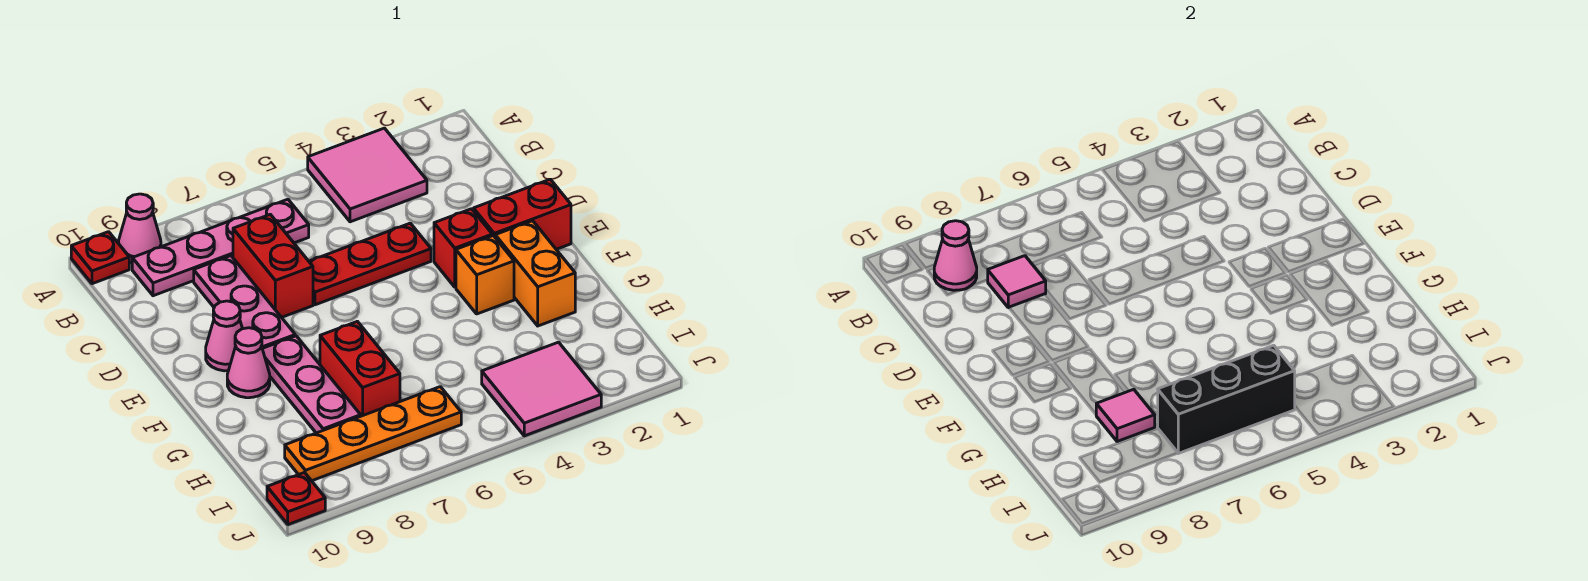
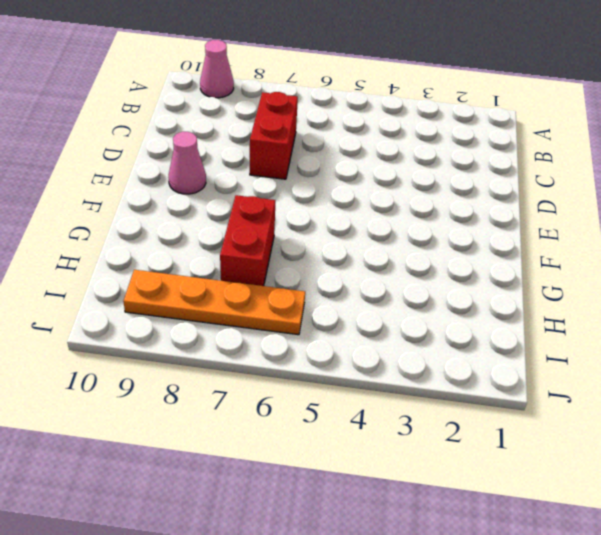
none -> pink tile A3:B4 level 1
none -> red plate A10 level 1
none -> pink plate B6:B9 level 1

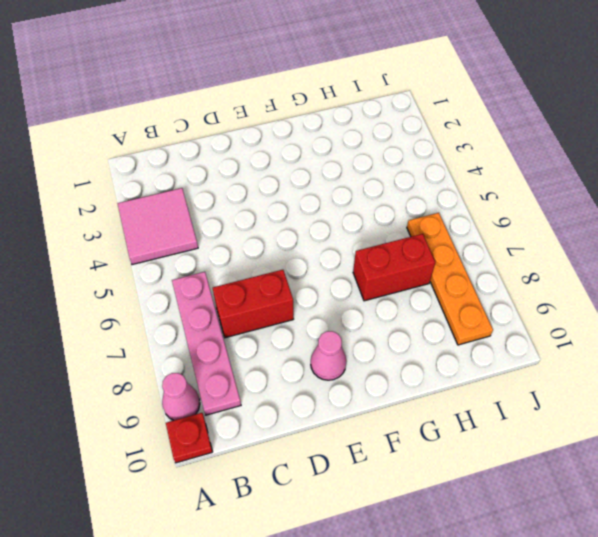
none -> pink plate C8:E8 level 1
none -> red plate D4:D6 level 1
none -> red brick E1:E2 level 1

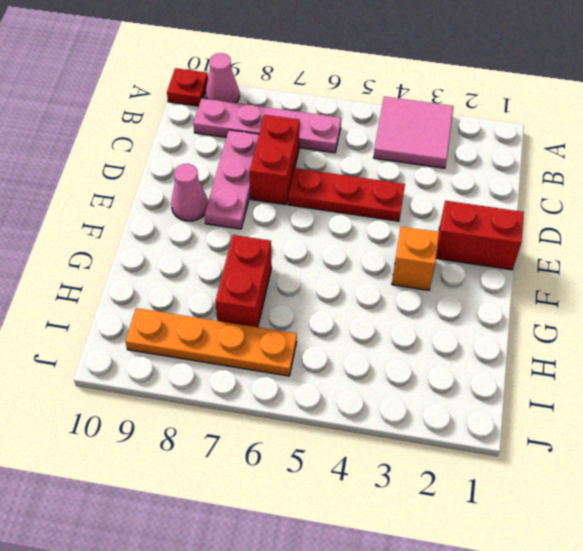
none -> red brick E3 level 1
none -> orange brick F2:G2 level 1
none -> pink plate F8:H8 level 1

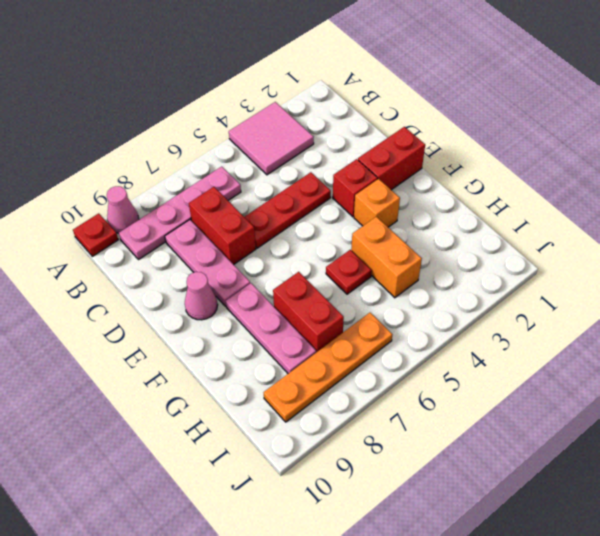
orange brick G4:H4 level 1 -> orange brick F2:G2 level 1
red plate G5 level 1 -> red plate J10 level 1
none -> pink cone F9 level 1
none -> pink tile I3:J4 level 1
none -> pink cone B9 level 2

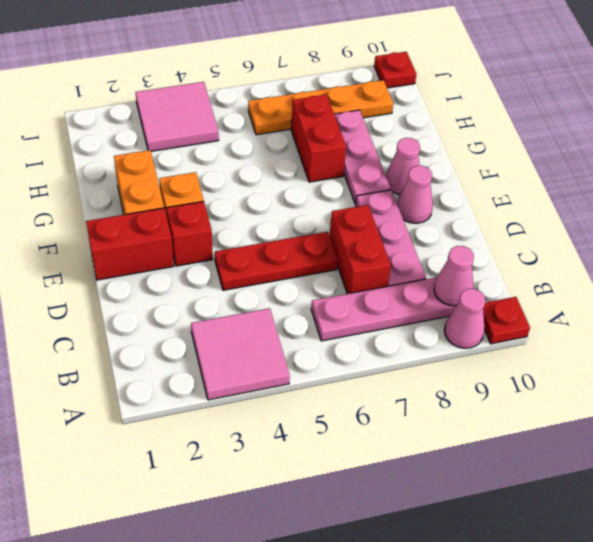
none -> pink tile C8 level 2
none -> pink tile H8 level 2
none -> black brick I5:I7 level 2

